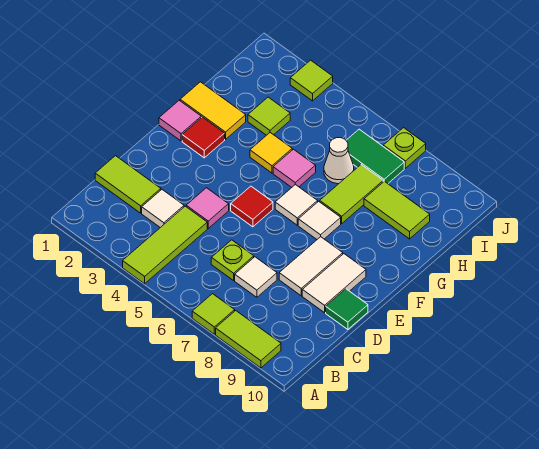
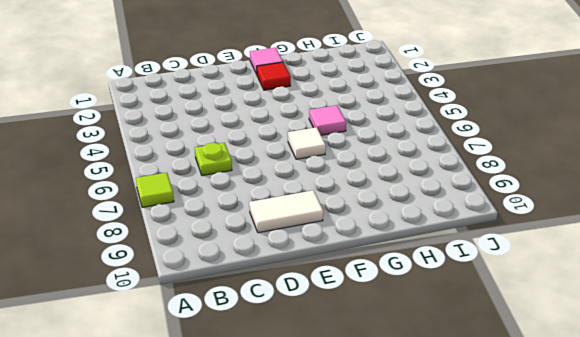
none -> lime tile A4:C4 level 1
none -> lime tile A8:A9 level 1
none -> lime tile C1:C2 level 1

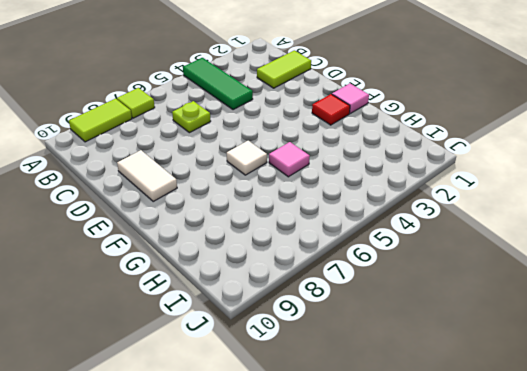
green tile A4:C4 level 1 -> lime tile A4:C4 level 1
none -> white tile C3 level 1
none -> white tile C7 level 1
none -> pink tile D4 level 1

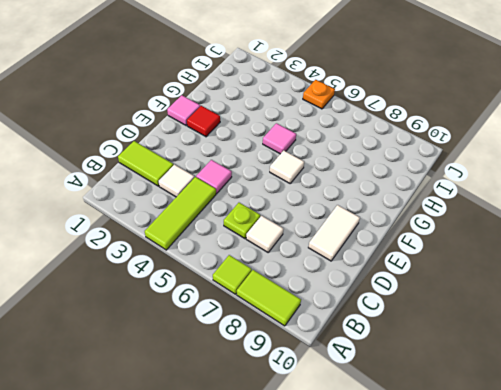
orange plate J5 level 1 -> none
none -> white tile D8:E8 level 1
none -> green tile D10 level 1
none -> red tile E5 level 1

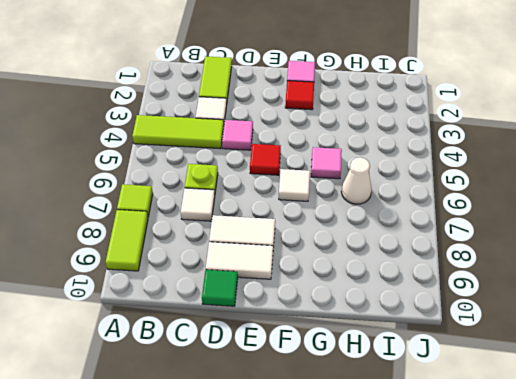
none -> white tile F7 level 1
none -> yellow tile G1:G2 level 1
none -> yellow tile G4 level 1

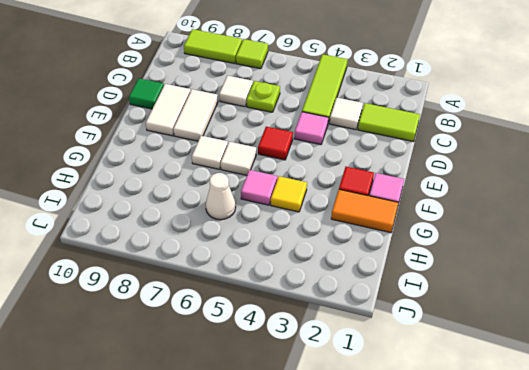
orange tile G1:G2 level 1 -> yellow tile G1:G2 level 1
none -> lime tile G7:H7 level 1
none -> lime tile H3 level 1
none -> lime tile H8:H9 level 1

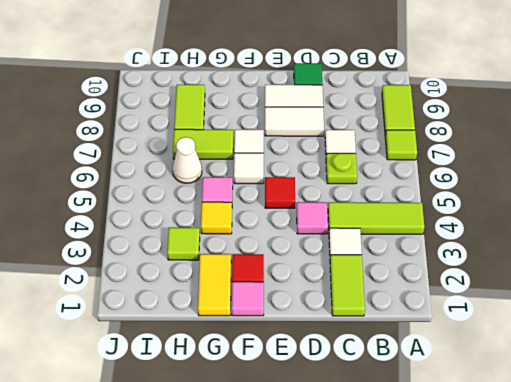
none -> green tile I6:I7 level 1
none -> lime tile J3 level 1
none -> lime plate J7 level 1

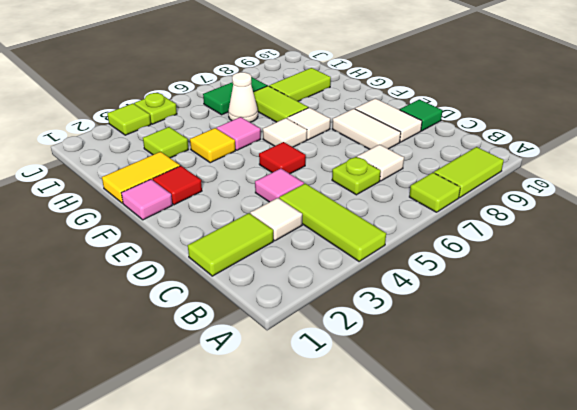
lime plate J4 level 1 -> lime plate J7 level 1

